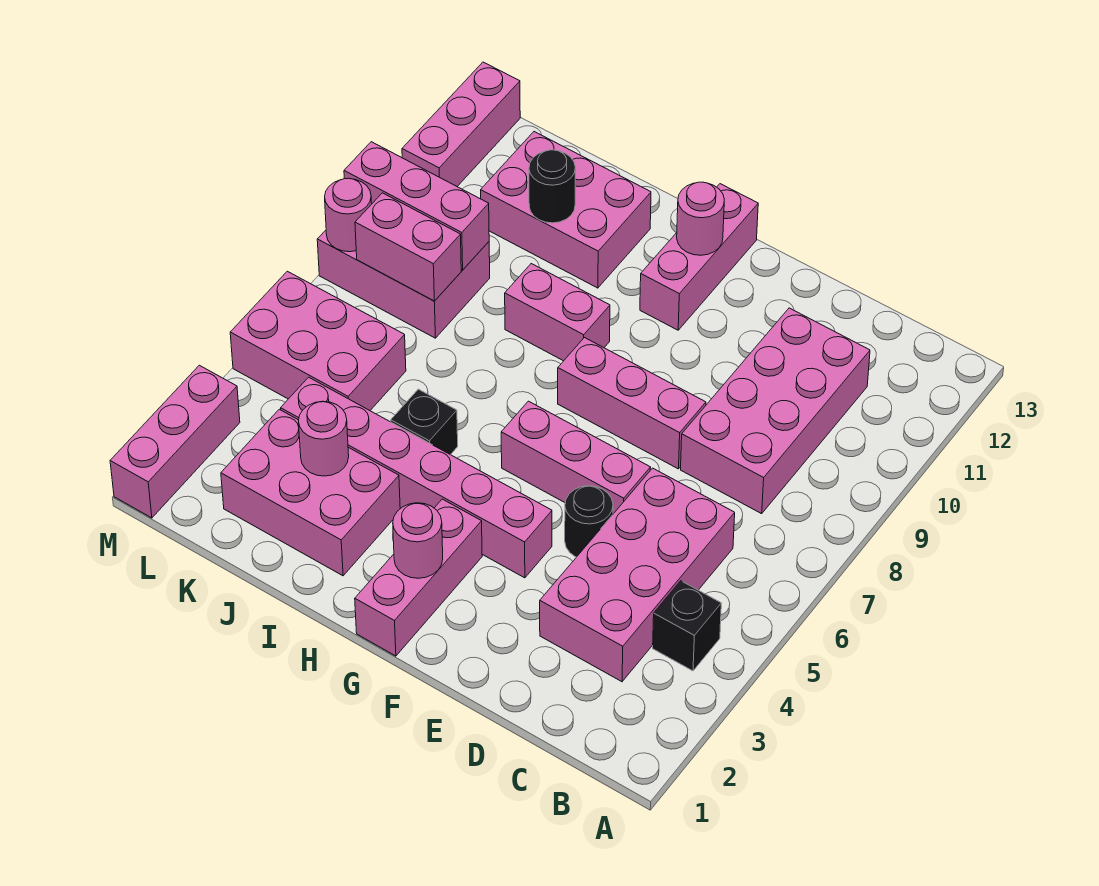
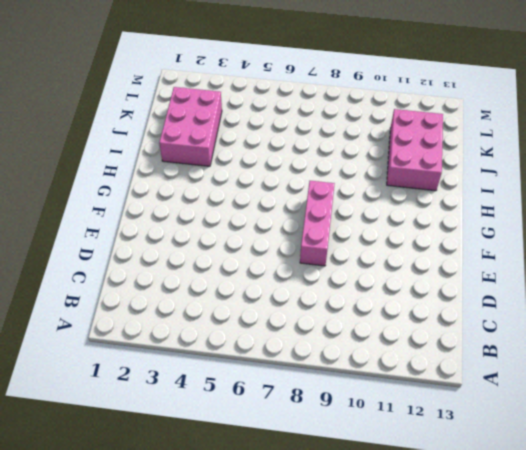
none -> black brick B4 level 1
none -> pink brick C3:D6 level 1
none -> pink brick C8:D11 level 1

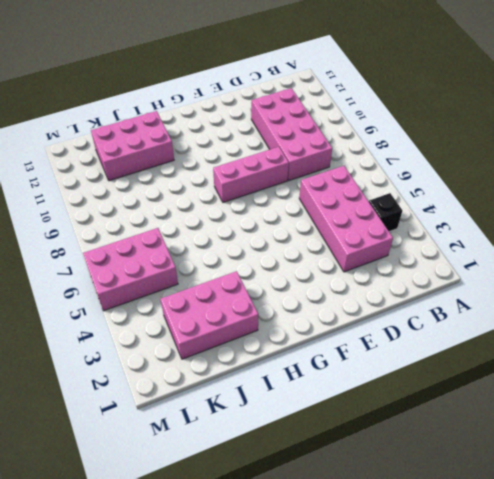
none -> black round brick E5 level 1
none -> pink brick E6:G6 level 1
none -> pink brick F4:K4 level 1

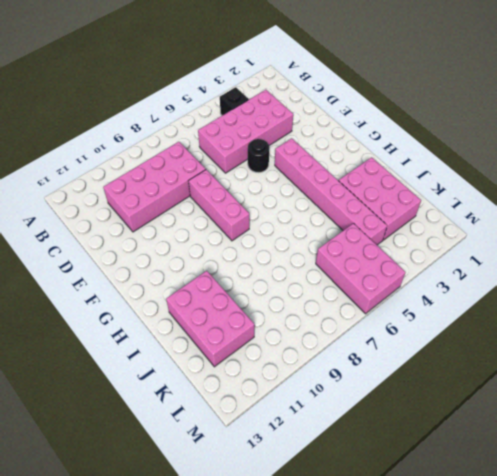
none -> pink brick E6:G6 level 1
none -> pink brick G1:G3 level 1
none -> pink brick G11:G13 level 1

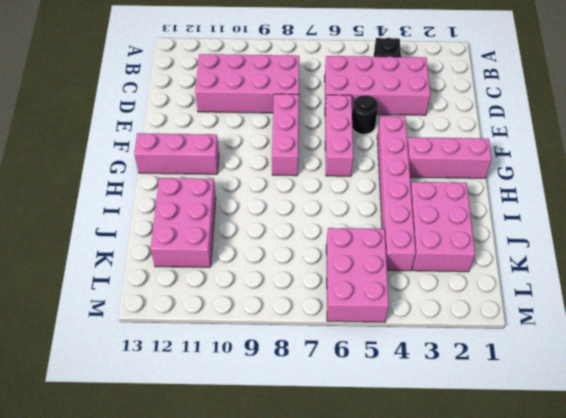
none -> pink brick H9:I9 level 1
none -> black brick I5 level 1
none -> pink brick K8:M9 level 1

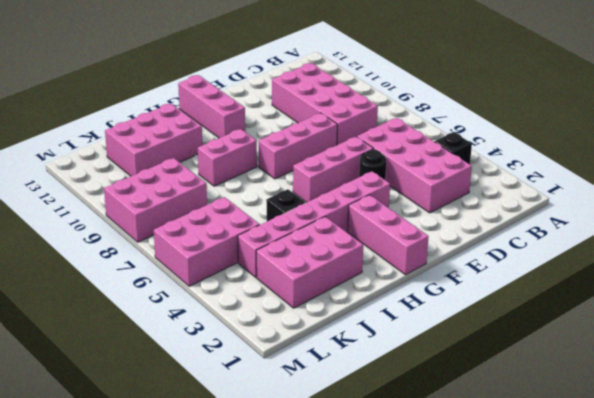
none -> pink brick M1:M3 level 1
none -> pink brick M11:M13 level 1
none -> pink round brick G2 level 2

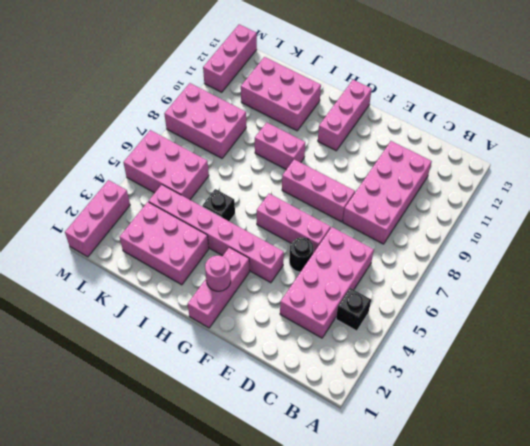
none -> pink round brick G12 level 2
none -> pink round brick J3 level 2
none -> black round brick J11 level 2

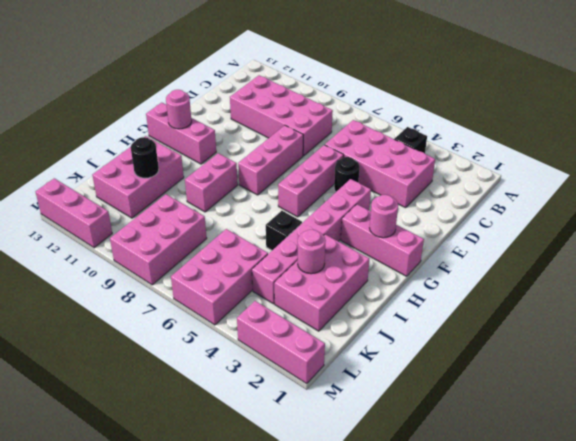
none -> pink brick K8:L8 level 2
none -> pink brick K9:M9 level 2
none -> pink round brick M8 level 2

